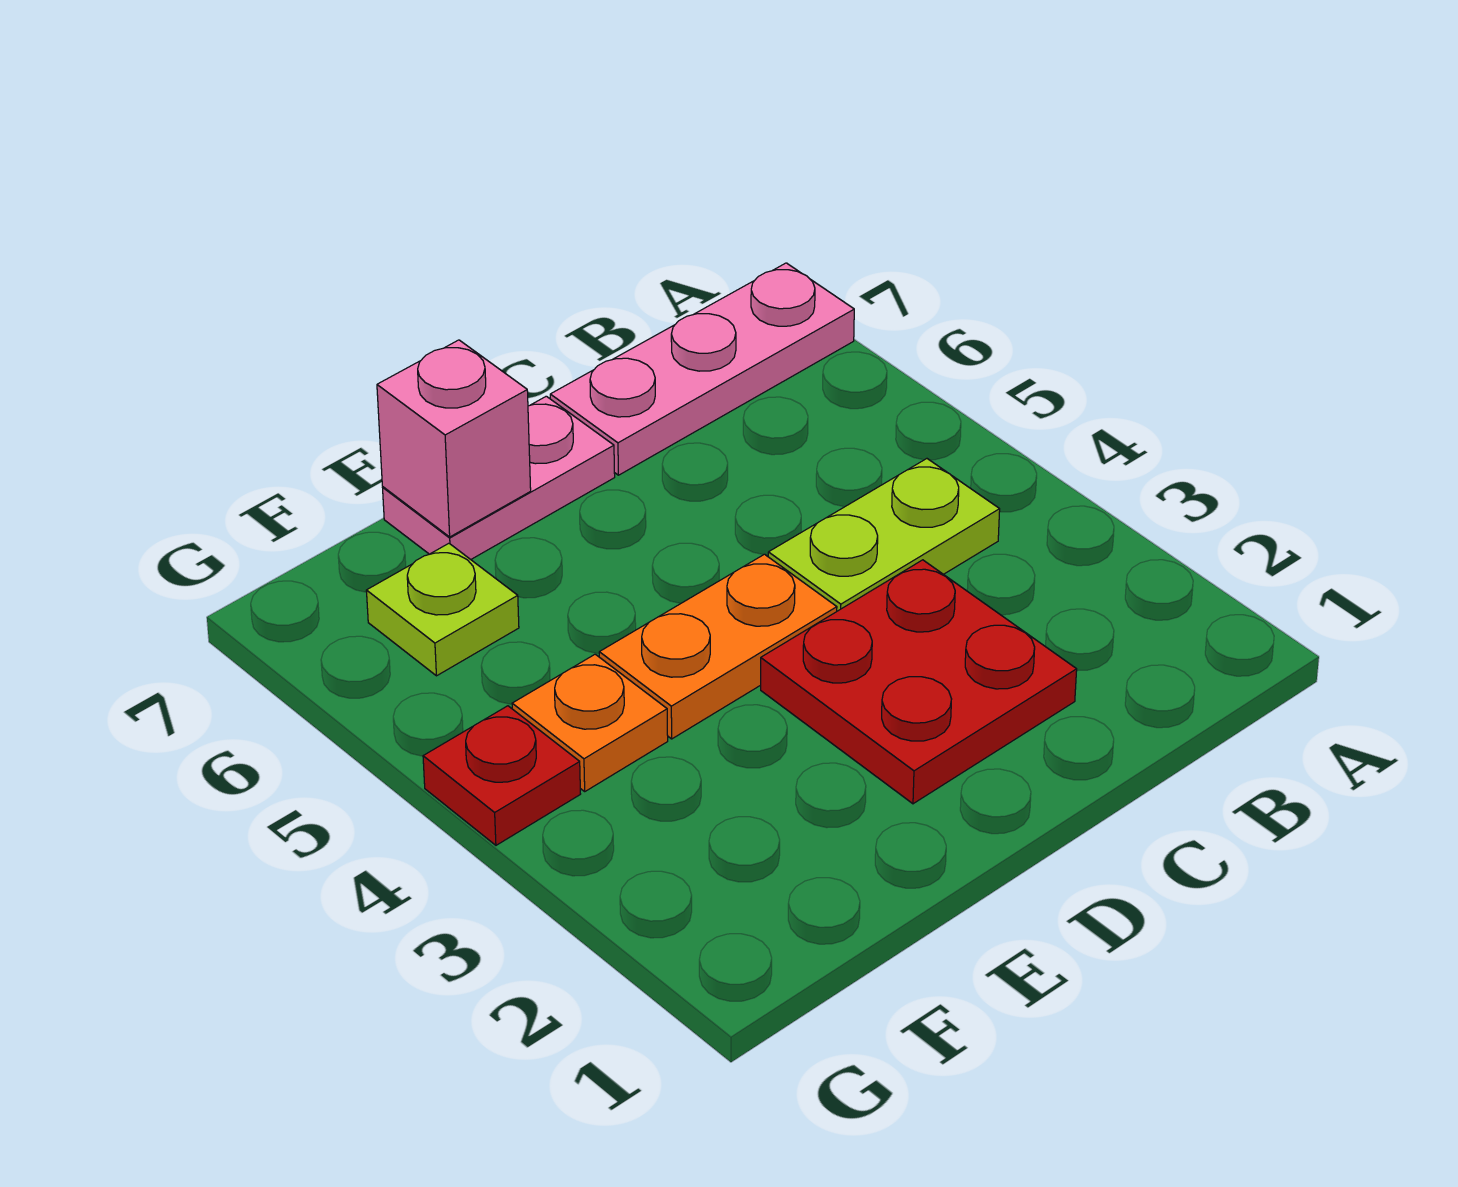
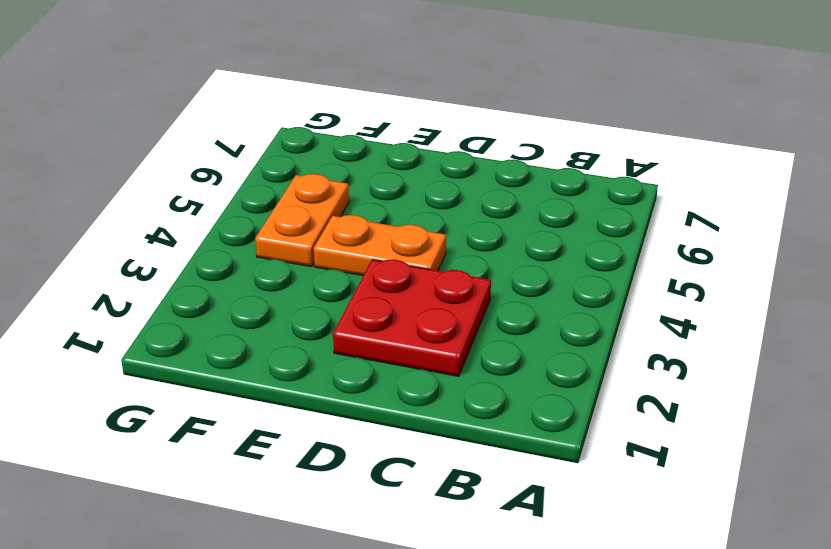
orange plate F4:F5 level 1 -> orange plate F4 level 1
none -> pink plate A7:C7 level 1
none -> lime plate B4:C4 level 1

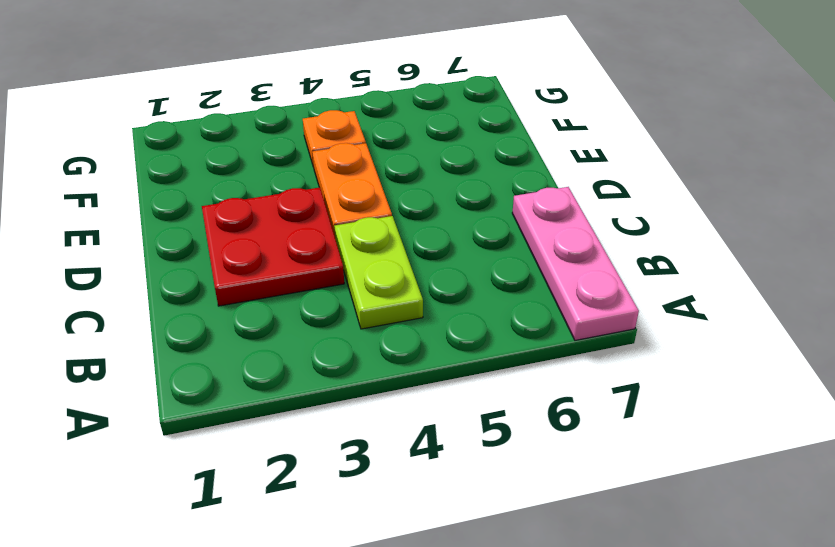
none -> pink plate D7:E7 level 1
none -> lime plate F6 level 1

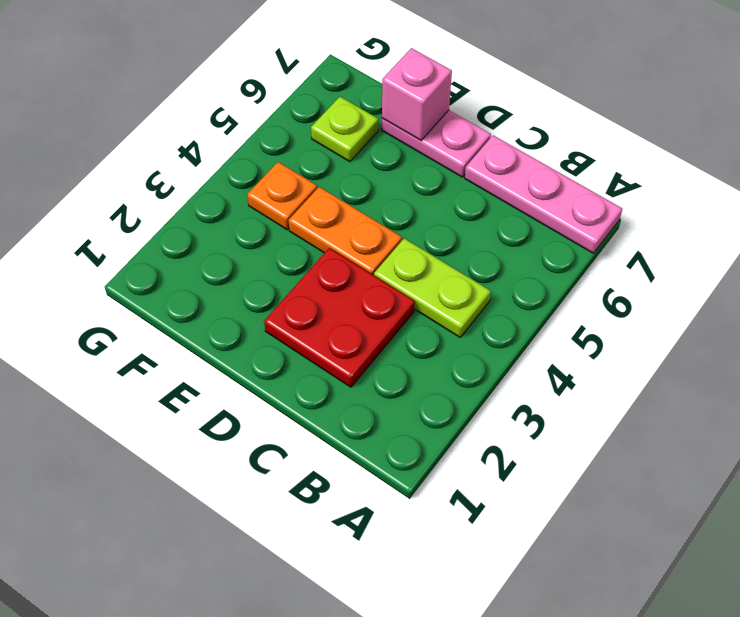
none -> red plate G4 level 1

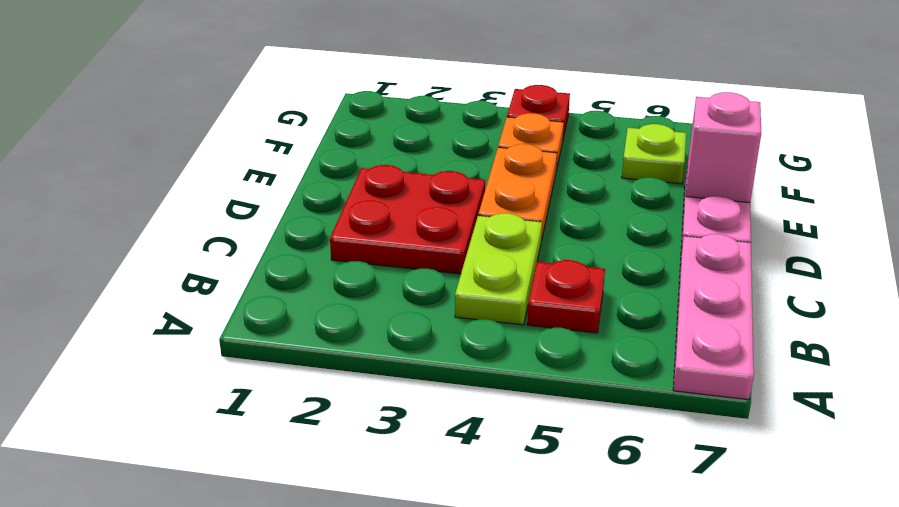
red plate B5 level 1 -> none

